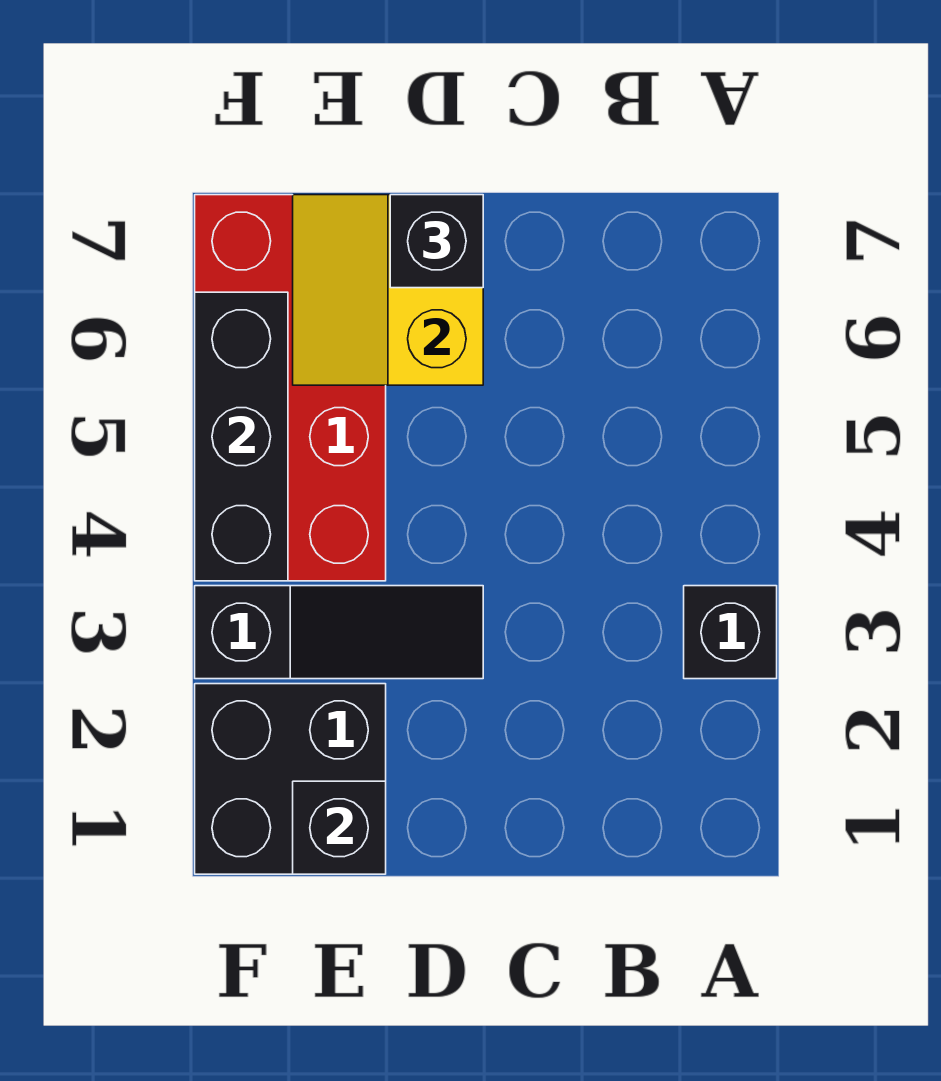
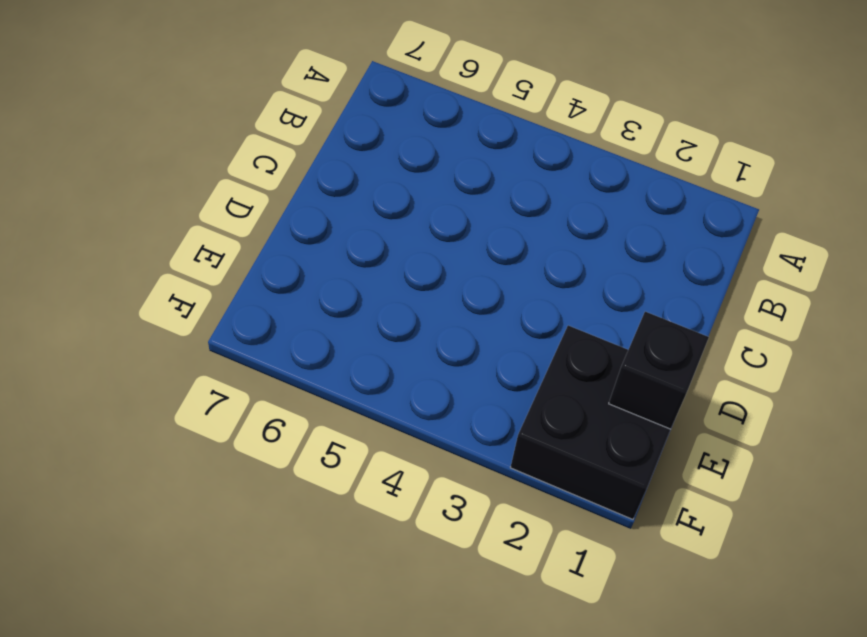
none -> black brick A3 level 1
none -> black slope D3:F3 level 1 top F

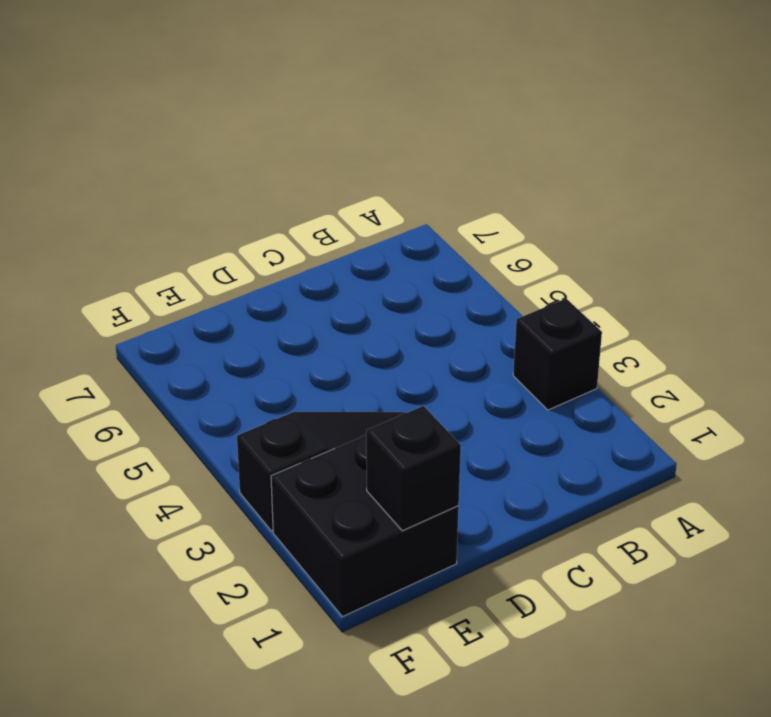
none -> red brick E4:F7 level 1
none -> yellow slope D6:E7 level 2 top D

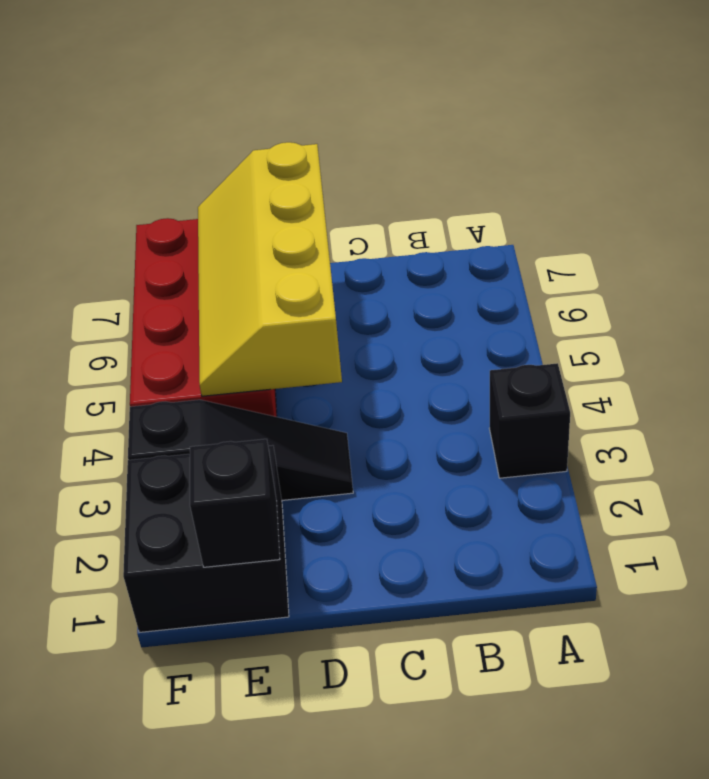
yellow slope D4:E7 level 2 top D -> yellow slope D6:E7 level 2 top D
none -> black brick F4:F6 level 2
none -> black brick D7 level 3

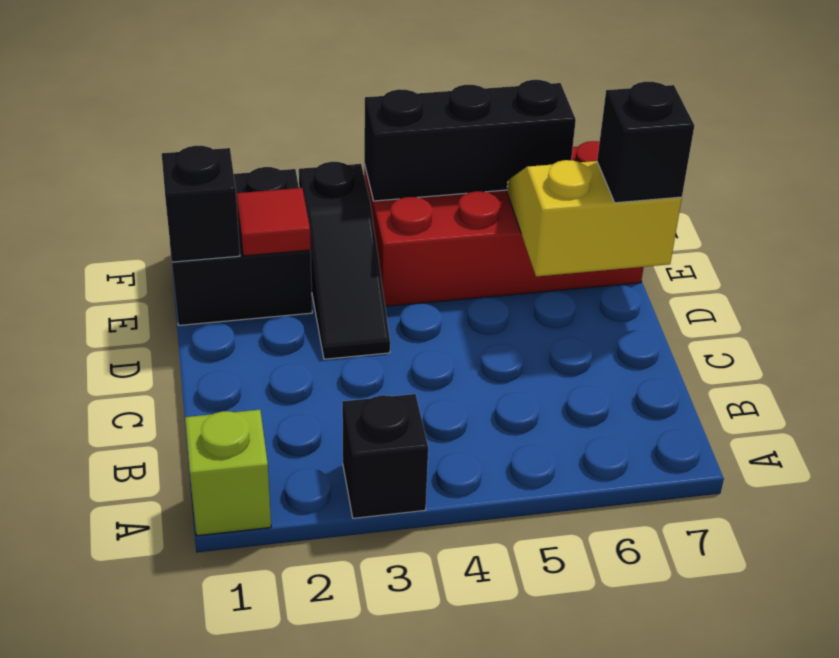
lime brick A1 level 1 -> none
red tile E2 level 2 -> none

